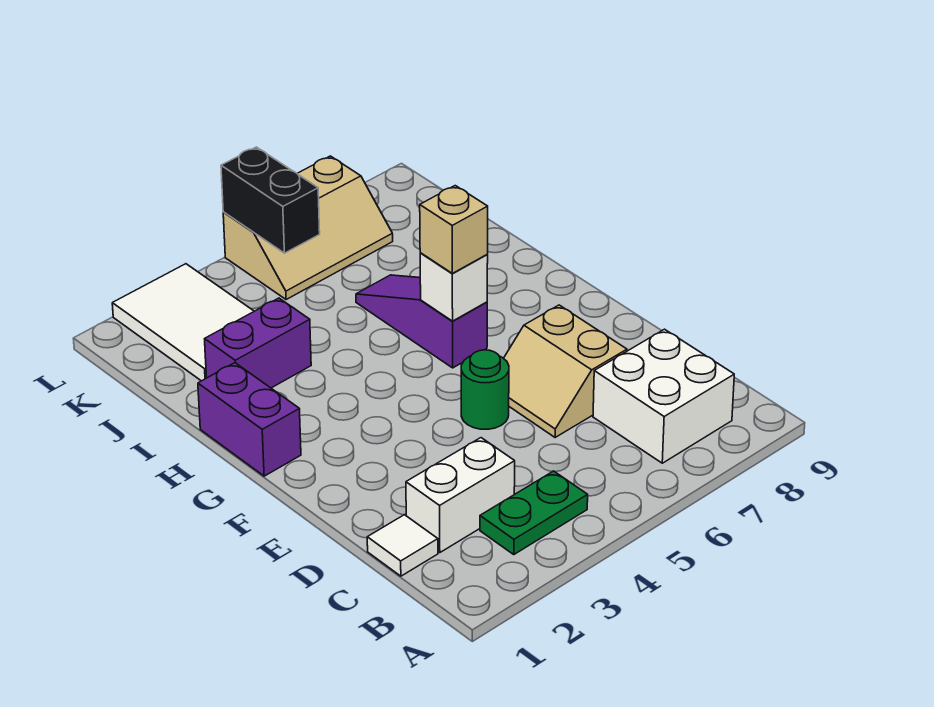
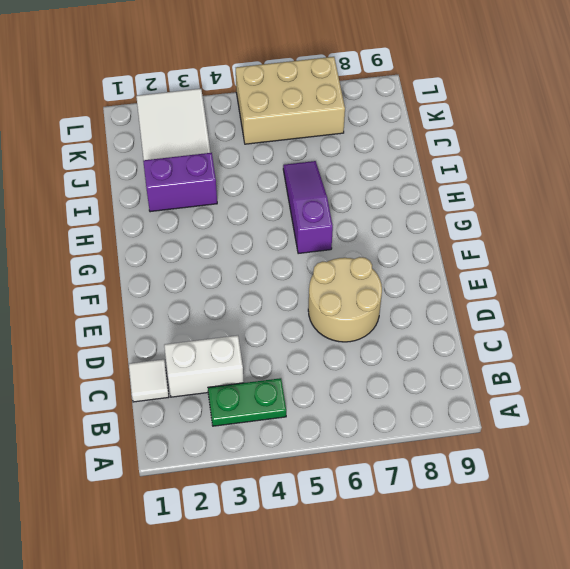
tan round brick D6:E7 level 1 -> tan slope D6:E7 level 1 top 7
tan brick K5:L7 level 1 -> tan slope K5:L7 level 1 top L
none -> white brick B7:C8 level 1
none -> green round brick E5 level 1
none -> purple brick G1:H1 level 1

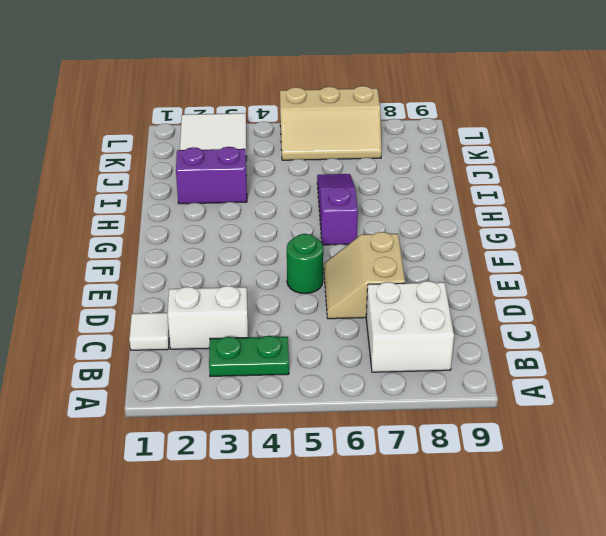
none -> purple brick G1:H1 level 1
none -> white brick G6 level 2
none -> black brick K5:L5 level 2

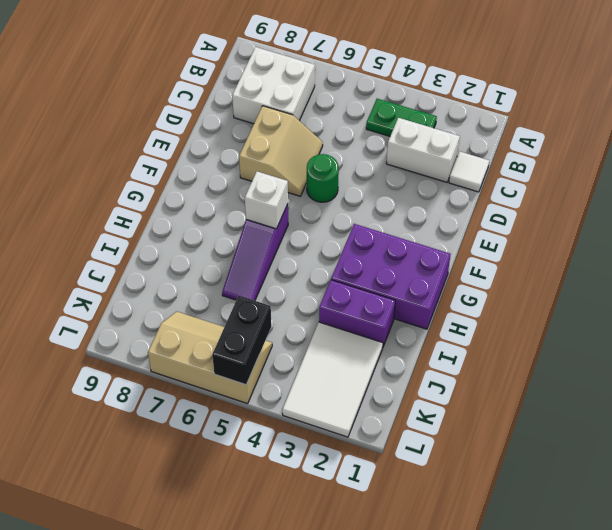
purple brick G1:H3 level 1 -> purple brick G1:H1 level 1
none -> tan brick G6 level 3

